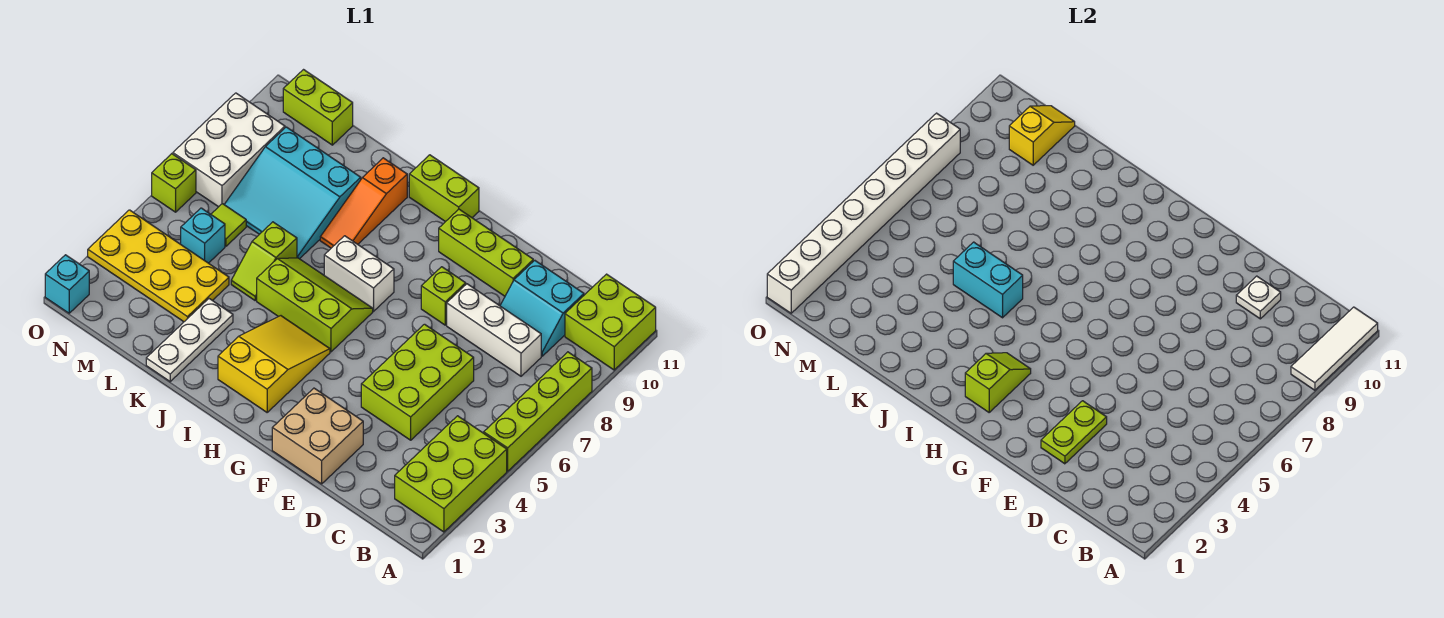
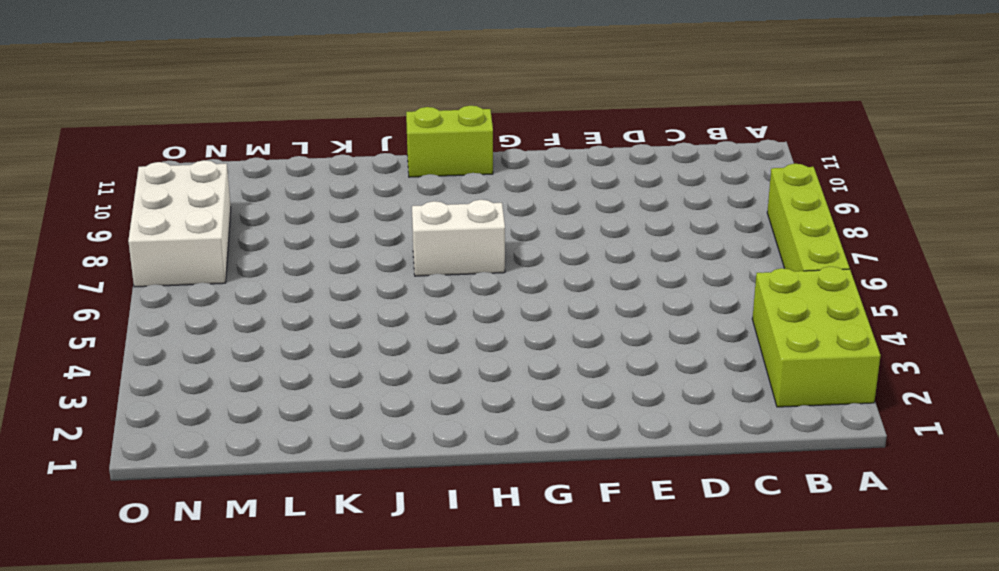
none -> lime brick A10:B11 level 1
none -> white brick C8:E8 level 1
none -> cyan slope C9:D10 level 1 top 10
none -> lime brick D4:E6 level 1

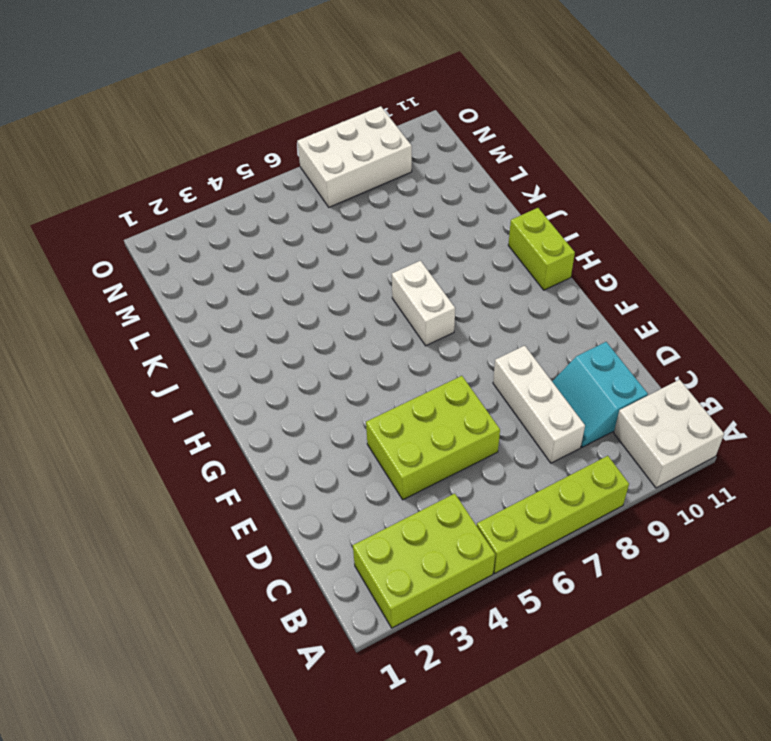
white brick A10:B11 level 1 -> lime brick A10:B11 level 1
none -> tan brick E1:F2 level 1
none -> lime brick E10:G10 level 1
none -> lime brick F8 level 1
none -> yellow slope H2:I4 level 1 top 2

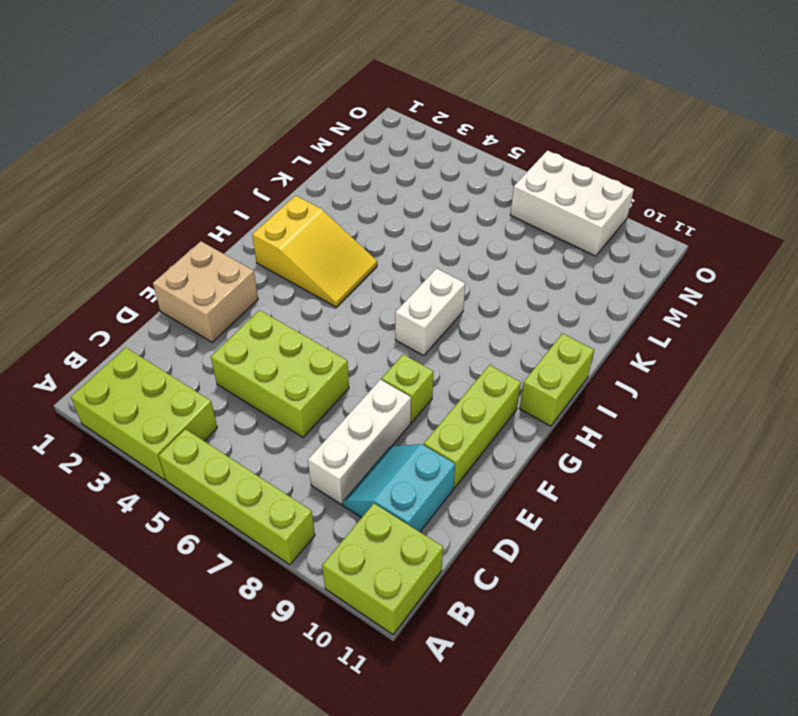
none -> lime slope H5:J6 level 1 top 5
none -> orange slope J8:J10 level 1 top 10
none -> white plate K1:K3 level 1
none -> lime slope K5:K6 level 1 top 6

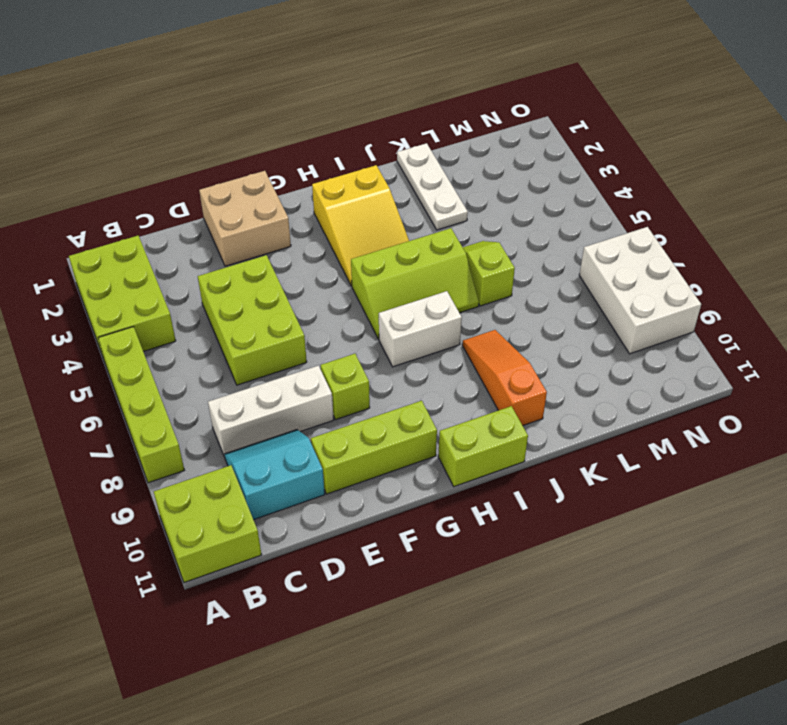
none -> cyan slope K7:M9 level 1 top 9
none -> yellow plate L3:O4 level 1
none -> cyan brick M5 level 1
none -> lime tile M6 level 1

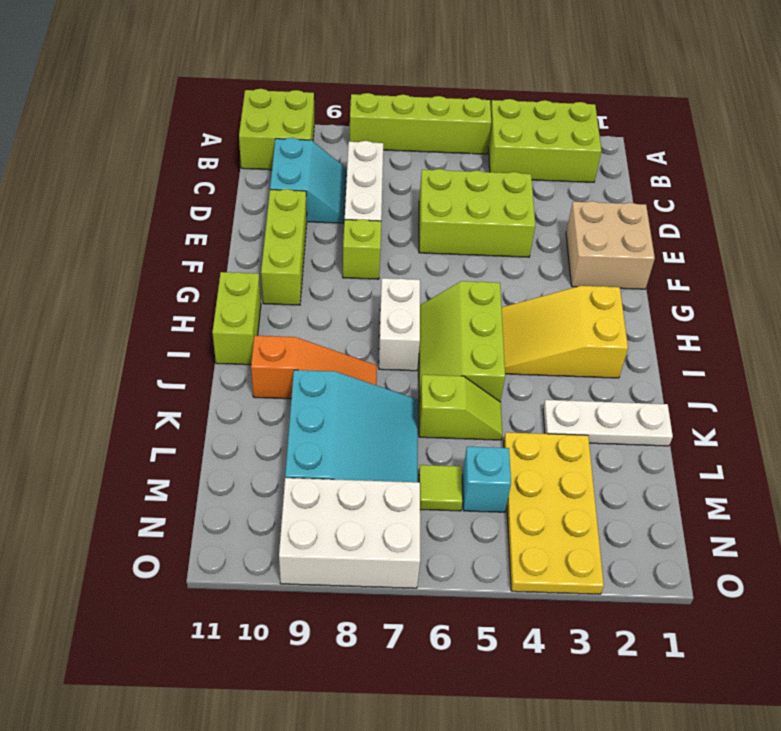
none -> lime brick M11:N11 level 1
none -> cyan brick O1 level 1
none -> lime brick O6 level 1
none -> white tile A9:A11 level 2

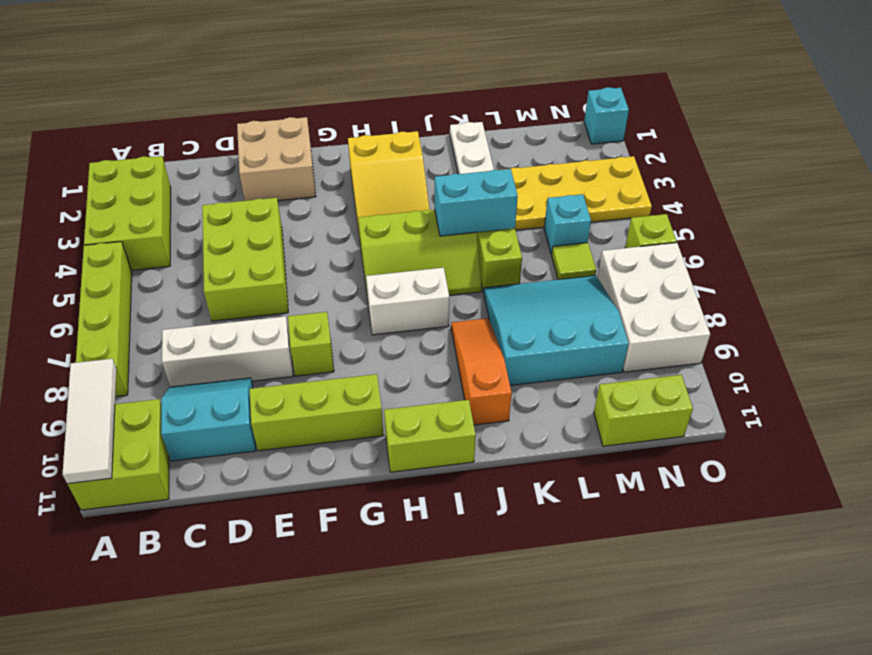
none -> white plate D10 level 2
none -> lime plate E2:E3 level 2
none -> lime slope H2:H3 level 2 top 2
none -> yellow slope M10:M11 level 2 top 10

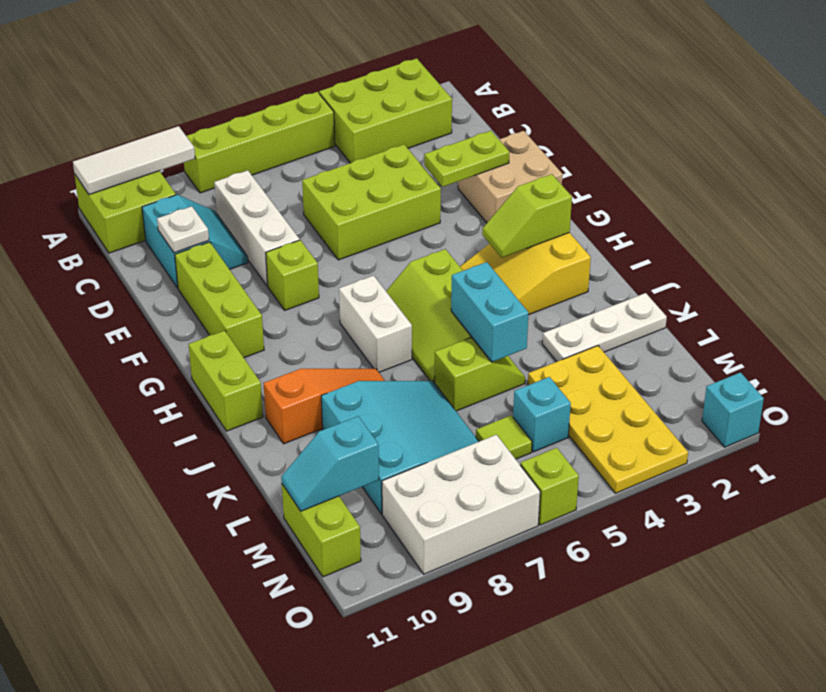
cyan slope M10:M11 level 2 top 10 -> yellow slope M10:M11 level 2 top 10
none -> white brick O1:O8 level 2

